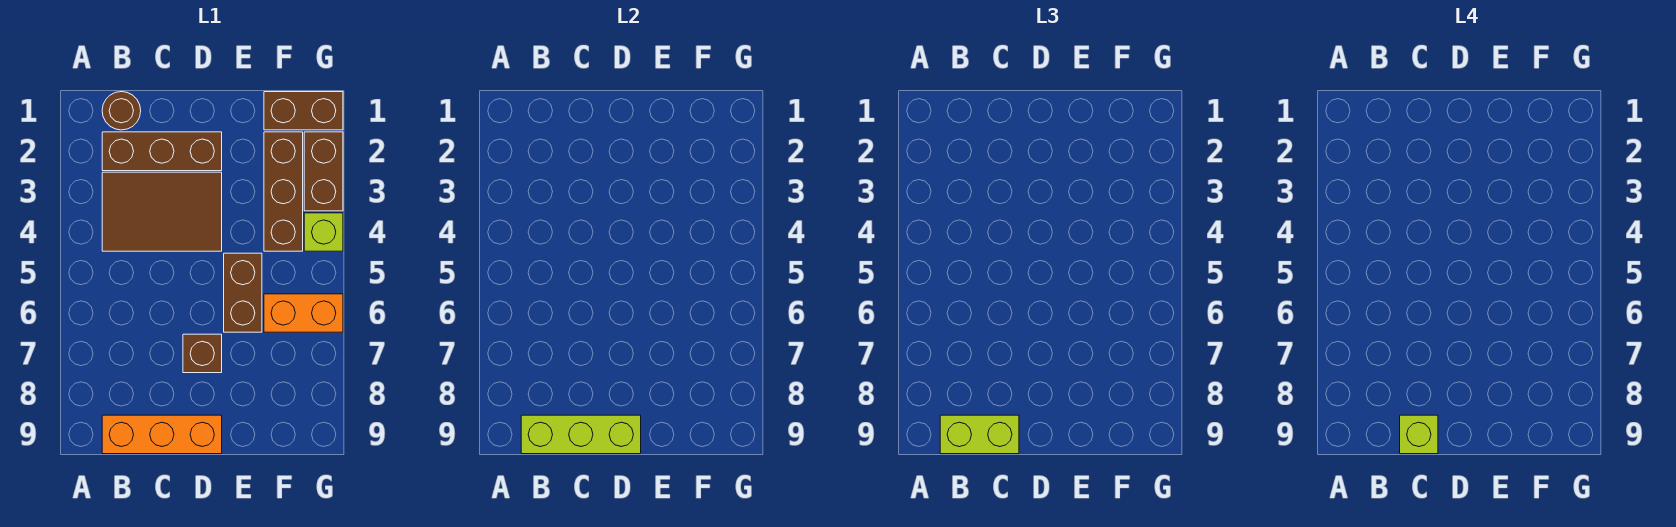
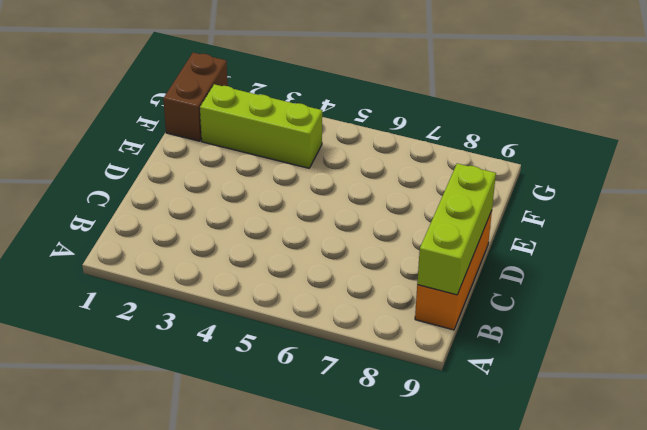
lime brick F2:F4 level 1 -> brown brick F2:F4 level 1
none -> brown round brick B1 level 1
none -> brown brick B2:D2 level 1
none -> brown tile B3:D4 level 1

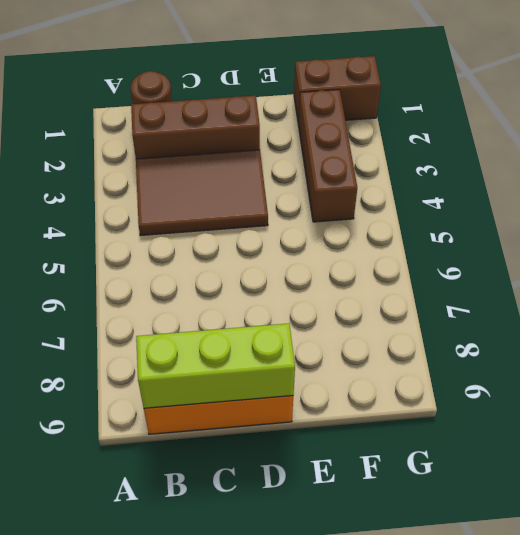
none -> brown brick D7 level 1
none -> brown brick E5:E6 level 1
none -> orange brick F6:G6 level 1

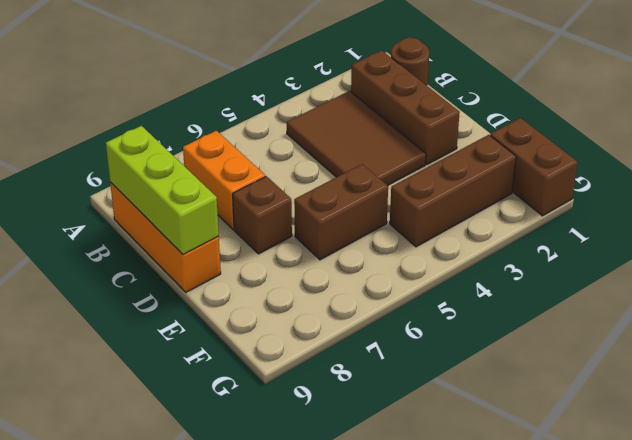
orange brick B7:C7 level 1 -> orange brick F6:G6 level 1
none -> brown brick G2:G3 level 1
none -> lime brick G4 level 1
none -> lime brick B9:C9 level 3

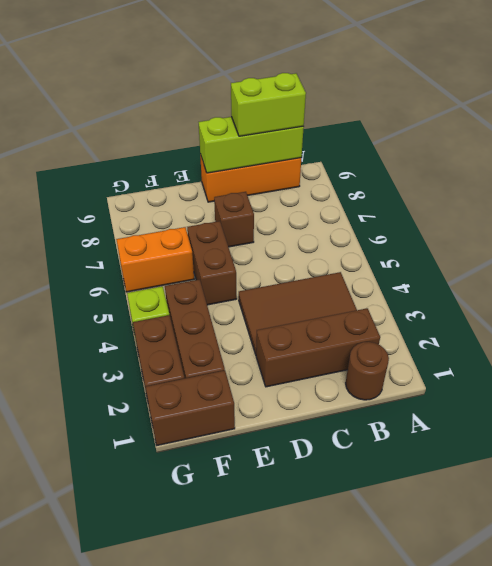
none -> lime brick C9 level 4

